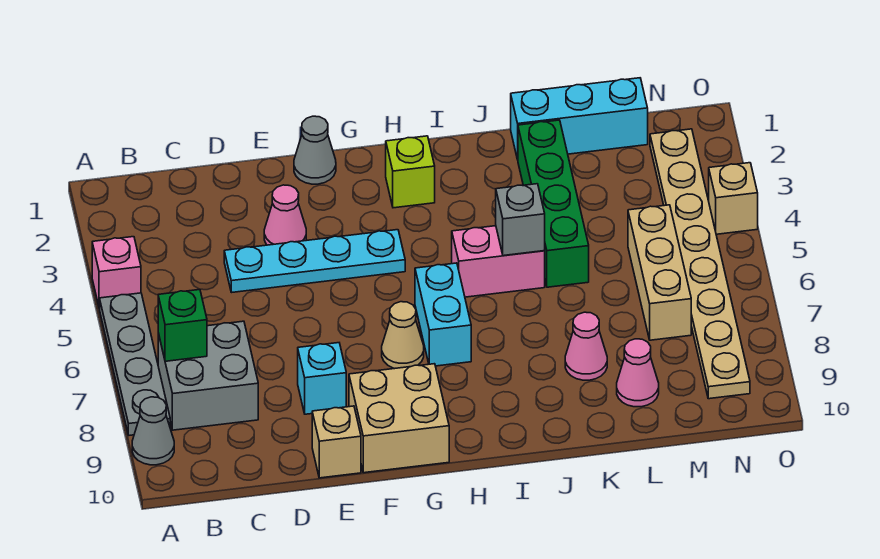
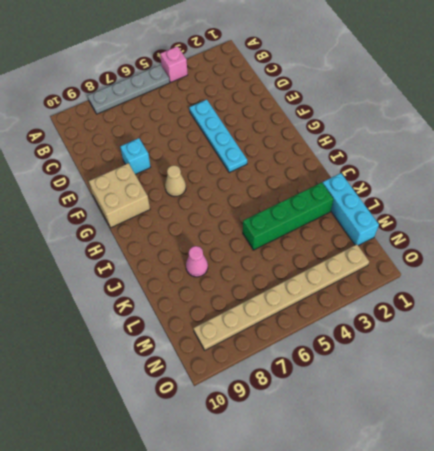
none -> grey cone A9 level 1
none -> grey brick B7:C8 level 1
none -> pink cone E3 level 1

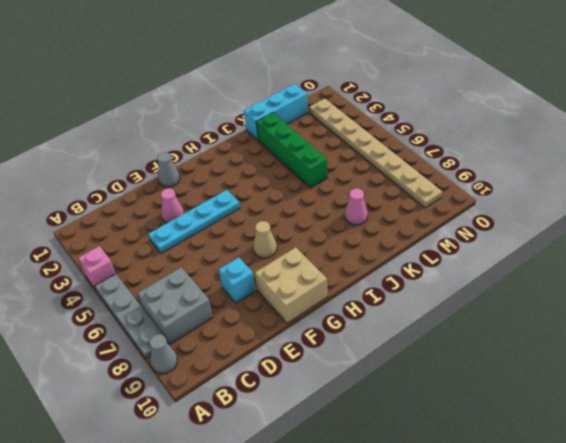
none -> tan brick E10 level 1
none -> lime brick H2 level 1
none -> cyan brick H6:H7 level 1

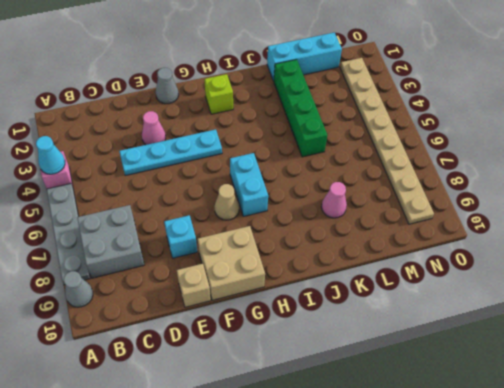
cyan cone A4 level 2 -> none
none -> pink brick I5:J5 level 1
none -> pink cone L9 level 1
none -> tan brick M5:M7 level 1

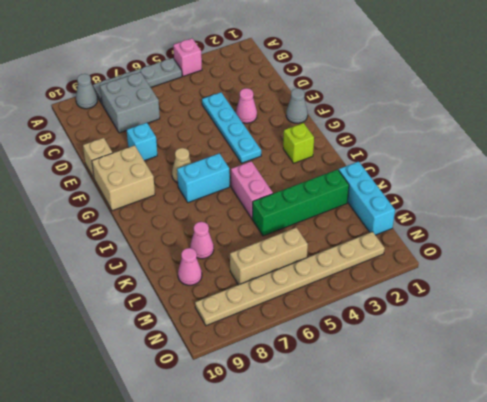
none -> tan brick O4 level 1
none -> green brick B7 level 2
none -> grey brick J5 level 2

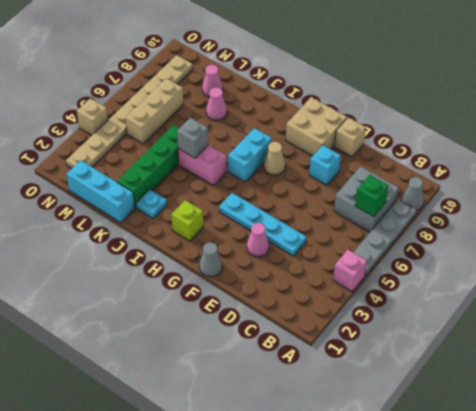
cyan plate J2 level 1 -> none

